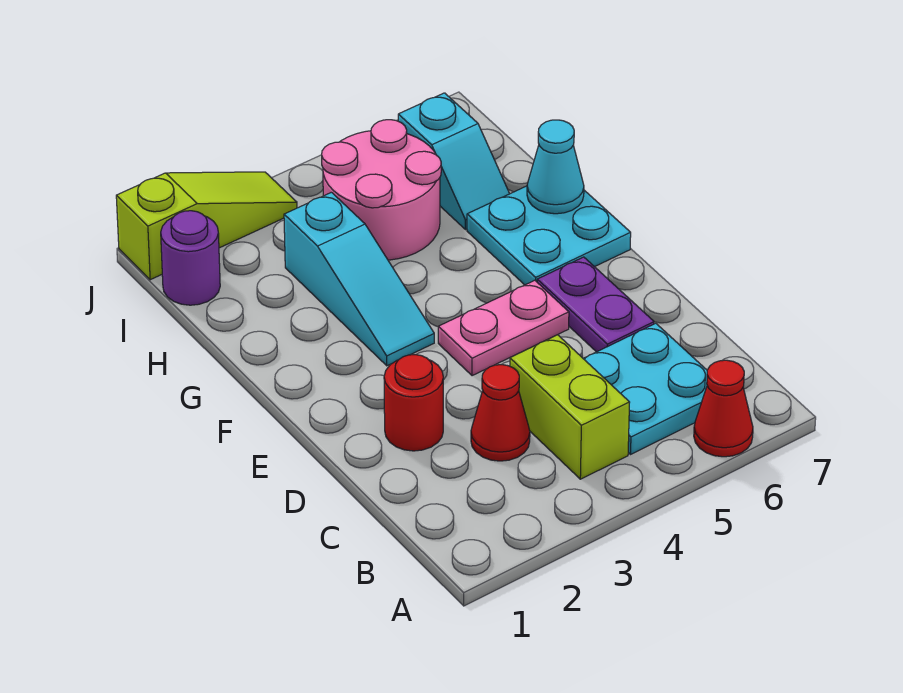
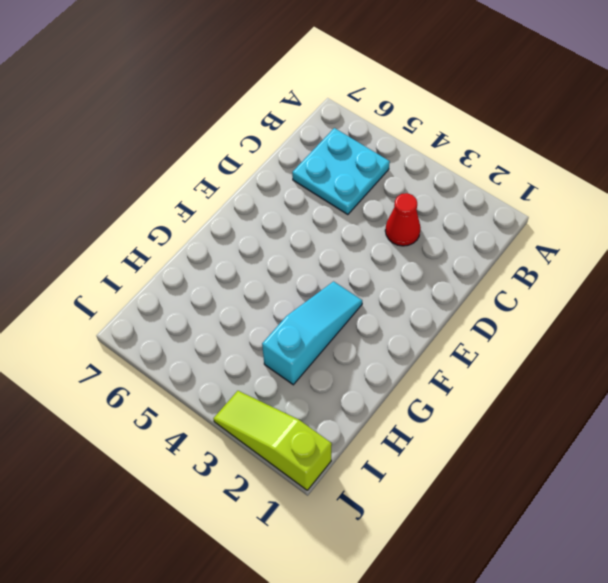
none -> red cone A6 level 1
none -> lime brick B4:C4 level 1
none -> red round brick D2 level 1

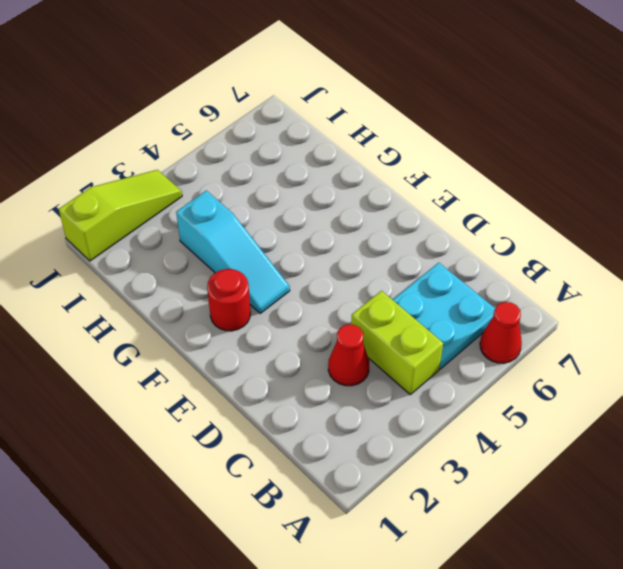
red round brick F2 level 1 -> red round brick D2 level 1
none -> purple plate D6:E6 level 1
none -> pink plate E4:E5 level 1
none -> cyan plate F6:G7 level 1

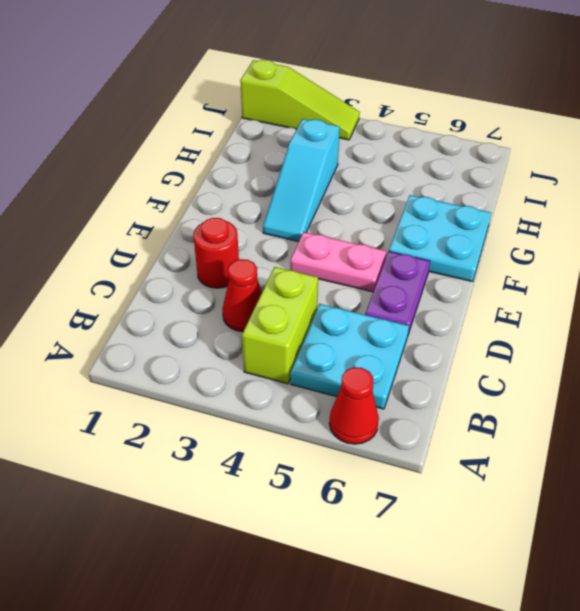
none -> pink round brick H4:I5 level 1
none -> cyan slope H6:I6 level 1 top I
none -> purple round brick I1 level 1

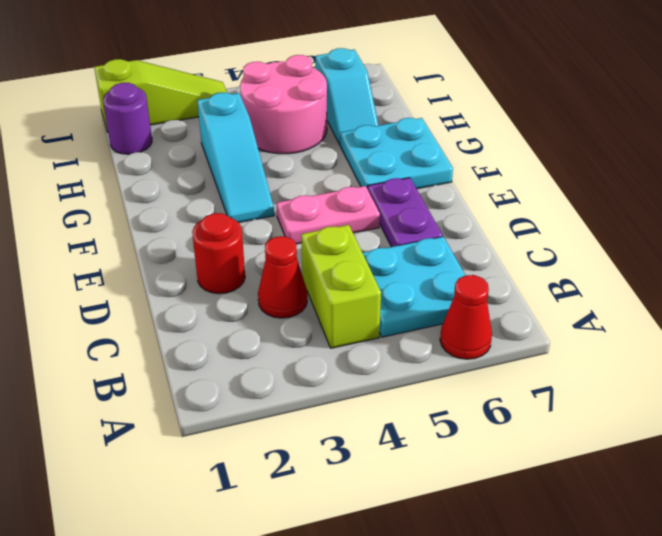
none -> cyan cone G7 level 2

